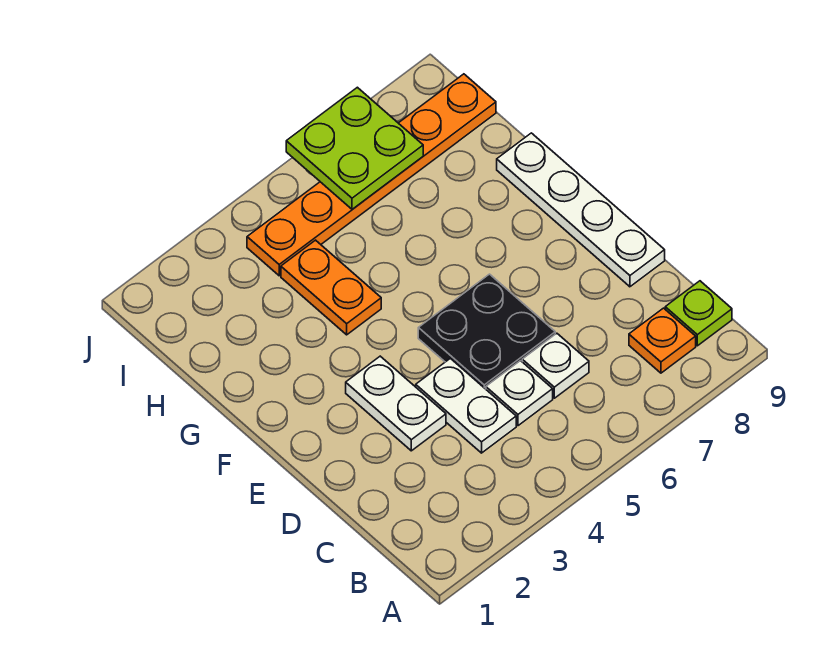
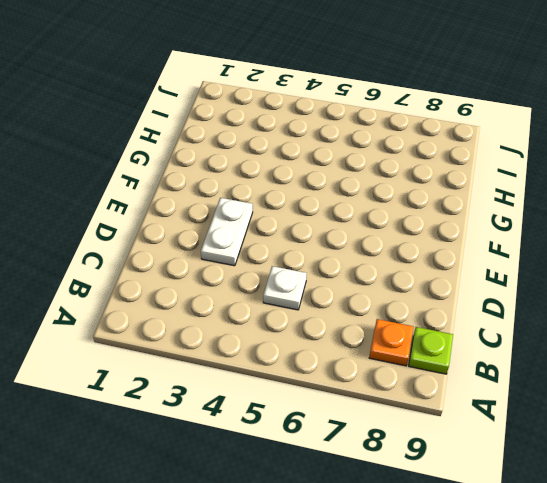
none -> white plate C4:D4 level 1
none -> white plate C6 level 1

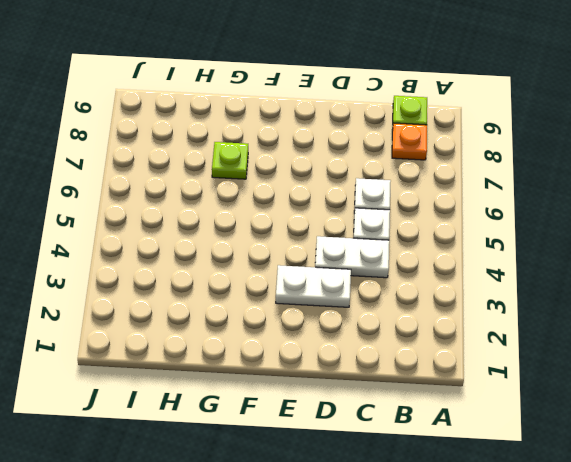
lime plate G7 level 1 -> none
none -> black plate D5:E6 level 1
none -> white plate D9:G9 level 1

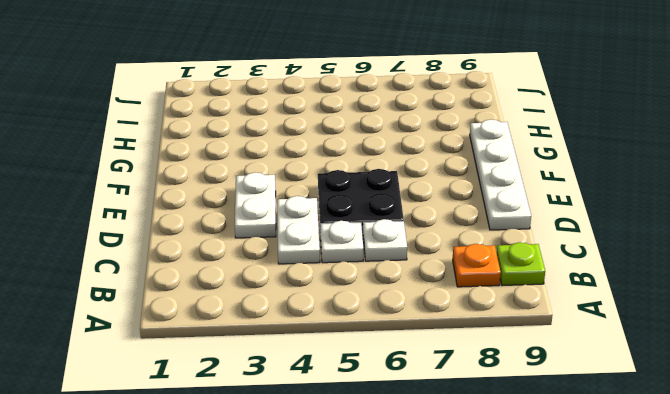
none -> orange plate G4:H4 level 1
none -> orange plate I4:I9 level 1

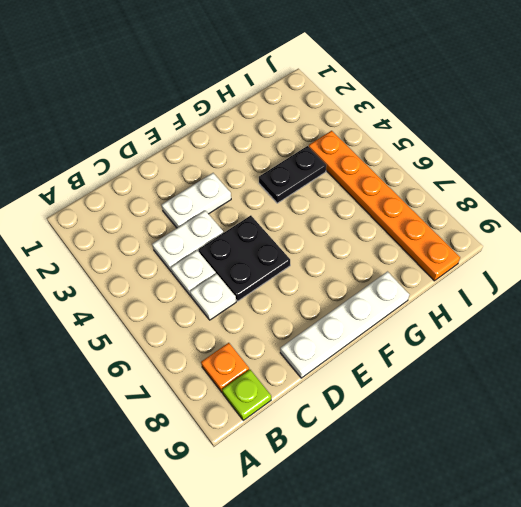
black plate G4:H4 level 1 -> orange plate G4:H4 level 1
none -> lime plate I6:J7 level 2

